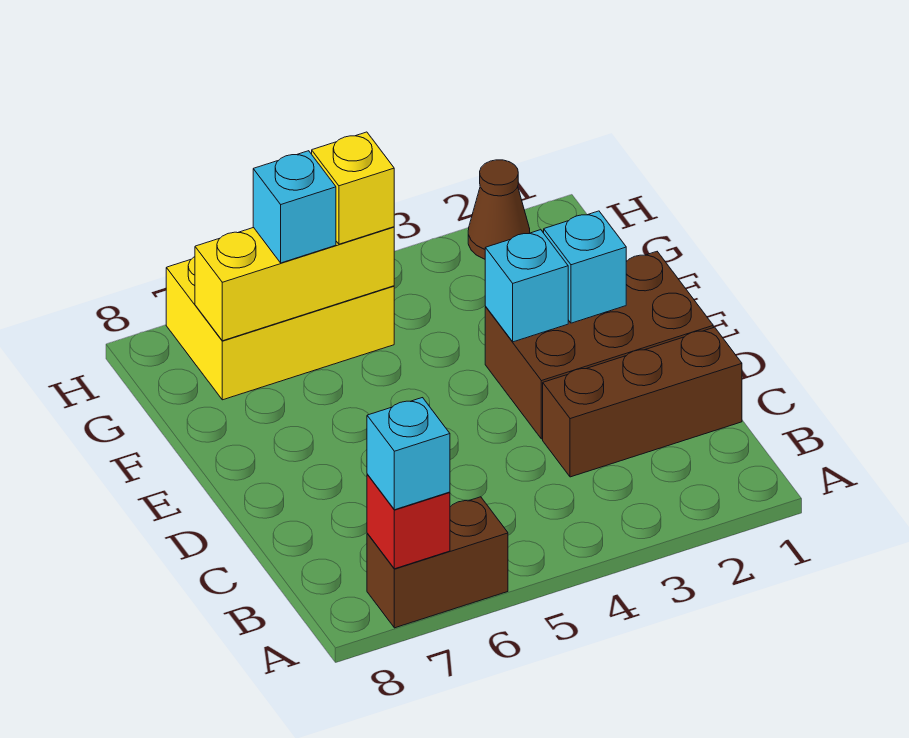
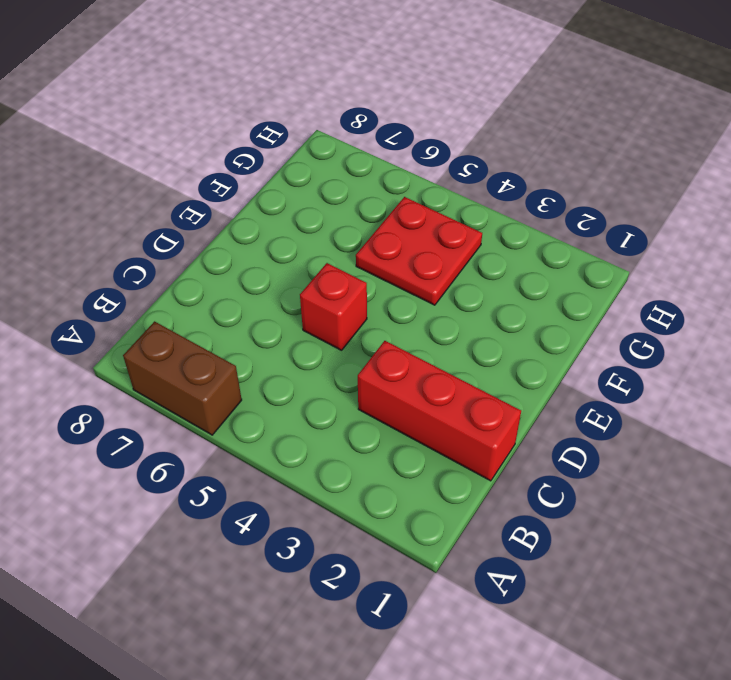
red brick C1:C3 level 1 -> brown brick C1:C3 level 1
red brick D5 level 1 -> red brick A7 level 2
red plate F4:G5 level 1 -> yellow brick G5:H7 level 1
none -> brown brick D1:E3 level 1
none -> brown cone H2 level 1
none -> cyan brick E2 level 2

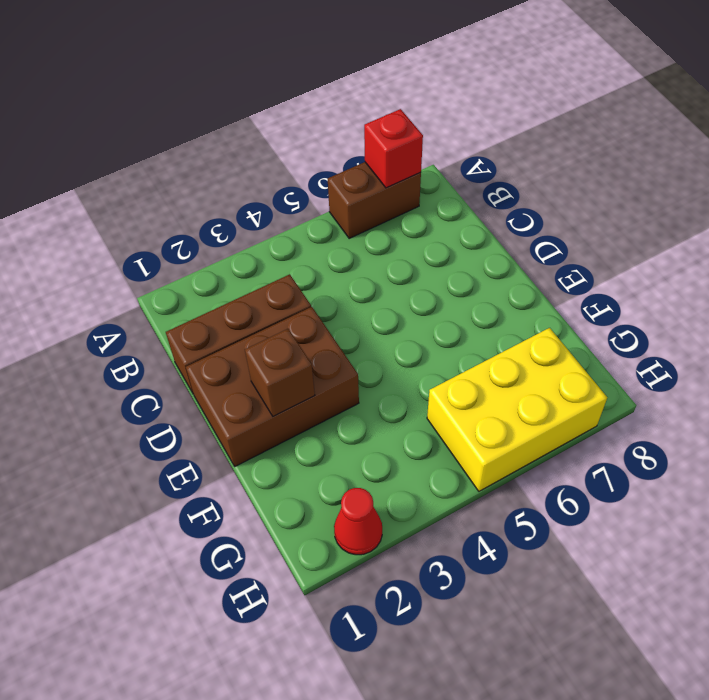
brown brick E2 level 2 -> cyan brick E2 level 2
red cone H2 level 1 -> brown cone H2 level 1
none -> cyan brick E3 level 2
none -> yellow brick G5:G7 level 2
none -> cyan brick A7 level 3

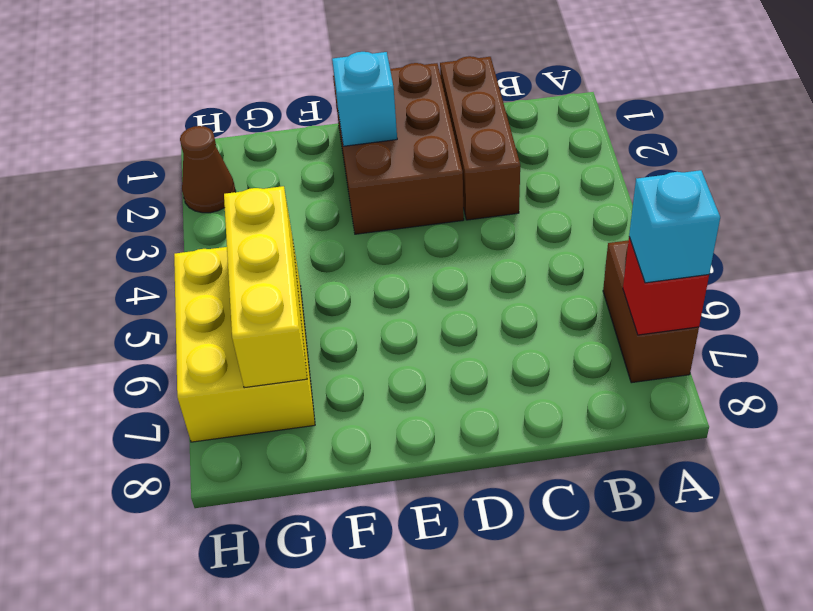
none -> cyan brick E3 level 2
none -> yellow brick G5 level 3
none -> cyan brick G6 level 3

